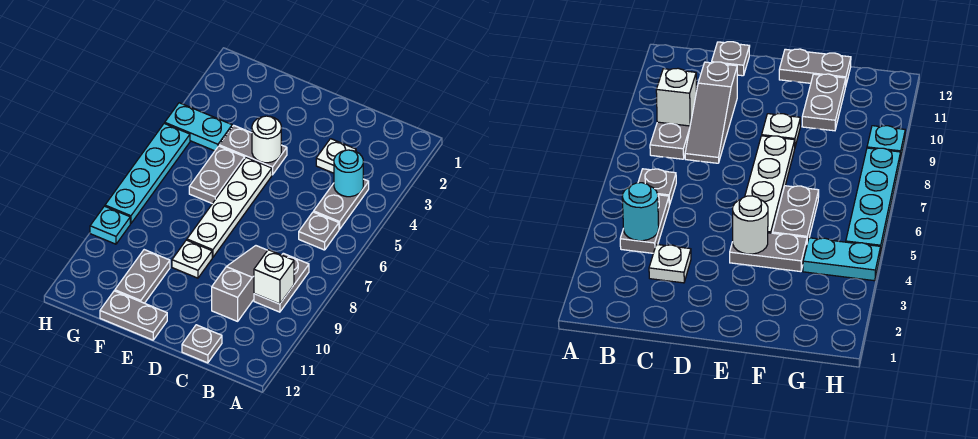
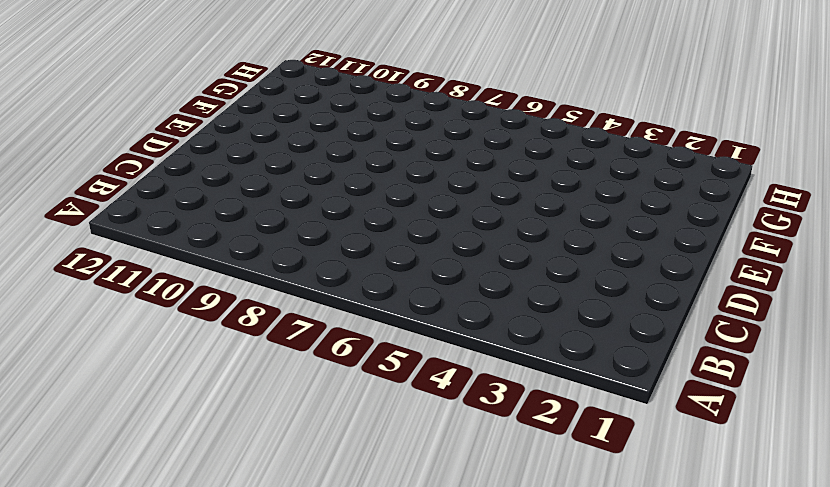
none -> grey plate B4:B5 level 1
none -> grey plate B6 level 1
none -> grey plate B8:B9 level 1

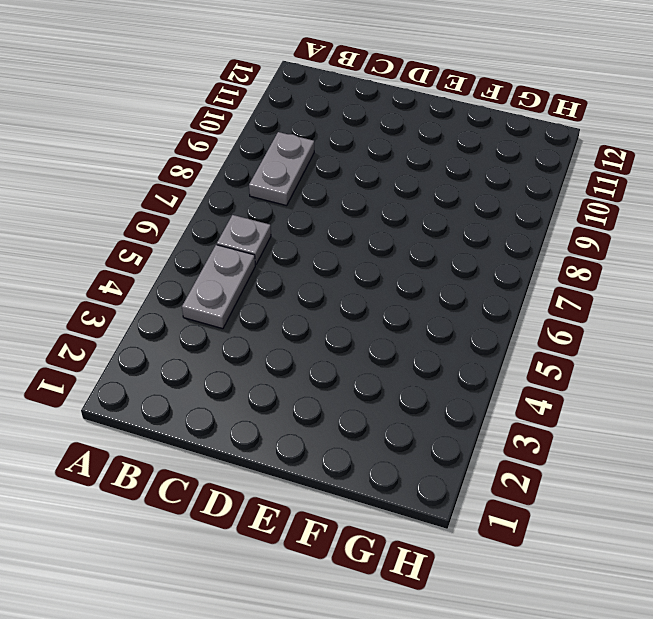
none -> white plate C3 level 1
none -> grey slope C8:C10 level 1 top 10
none -> grey plate C12 level 1

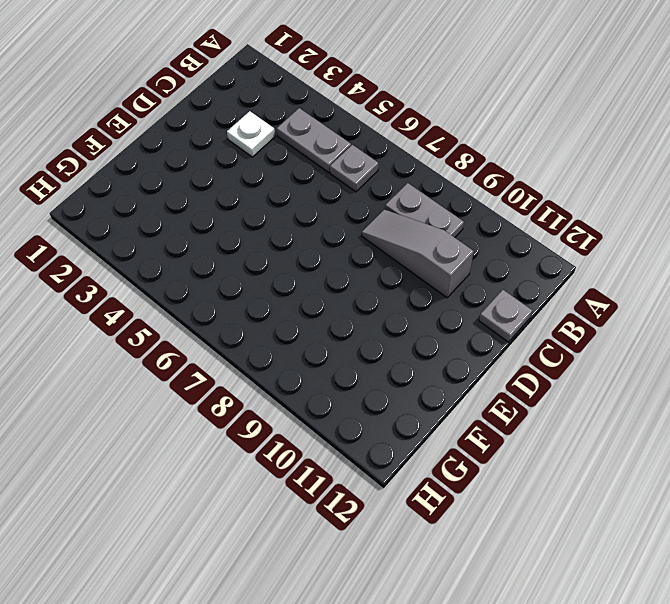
none -> grey plate E4:F4 level 1
none -> white plate E5:E8 level 1
none -> white plate E9 level 1

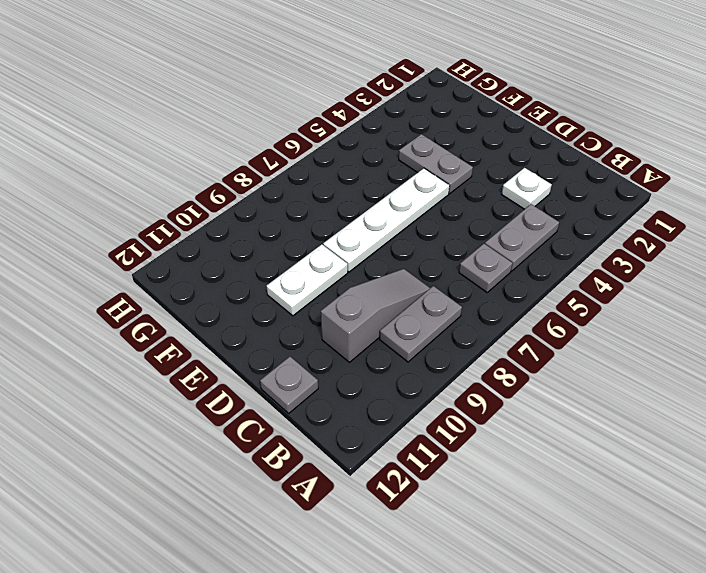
white plate E9:E10 level 1 -> white plate E9 level 1
none -> grey plate E12:F12 level 1
none -> grey plate F5:F6 level 1
none -> grey plate F10:F11 level 1

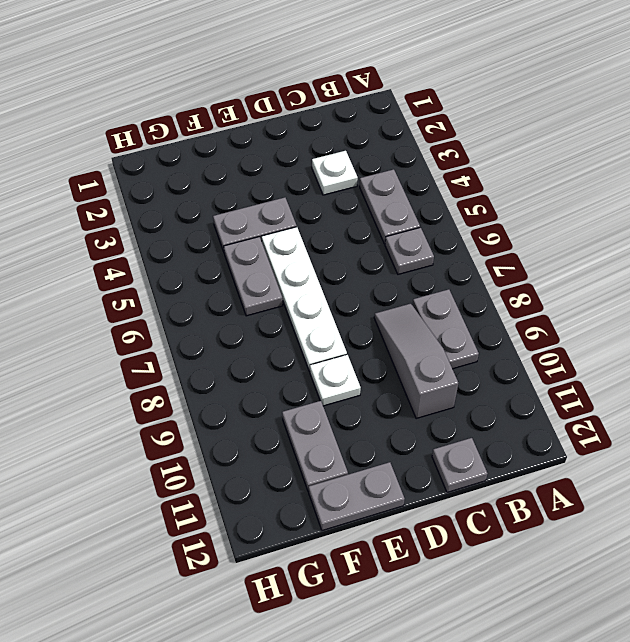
none -> cyan plate G4:H4 level 1
none -> cyan plate H5:H8 level 1
none -> cyan plate H9 level 1

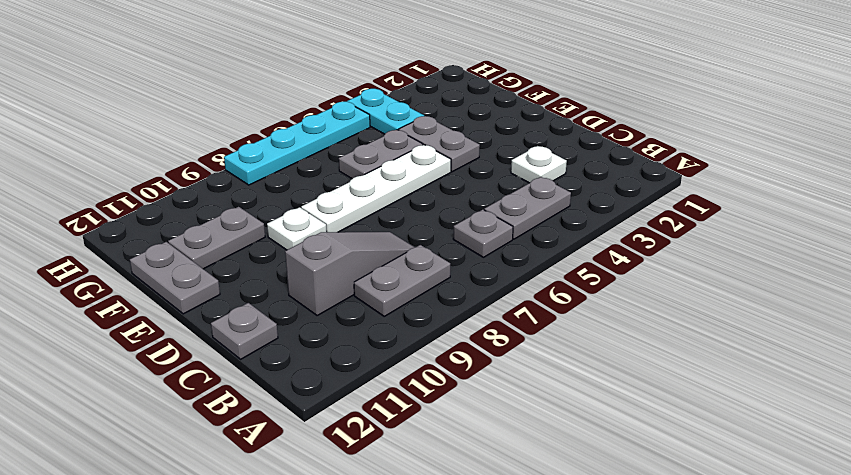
none -> cyan plate H9 level 1
none -> cyan round brick B4 level 2
none -> white brick B9 level 2

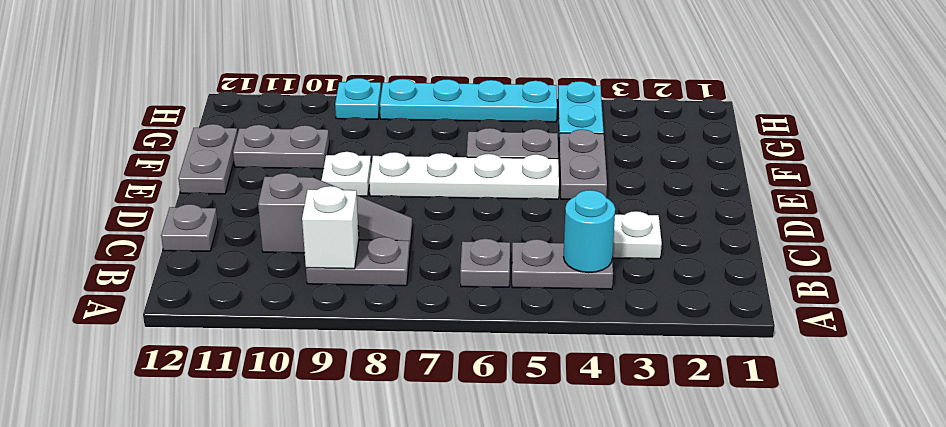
none -> white round brick E4 level 2

